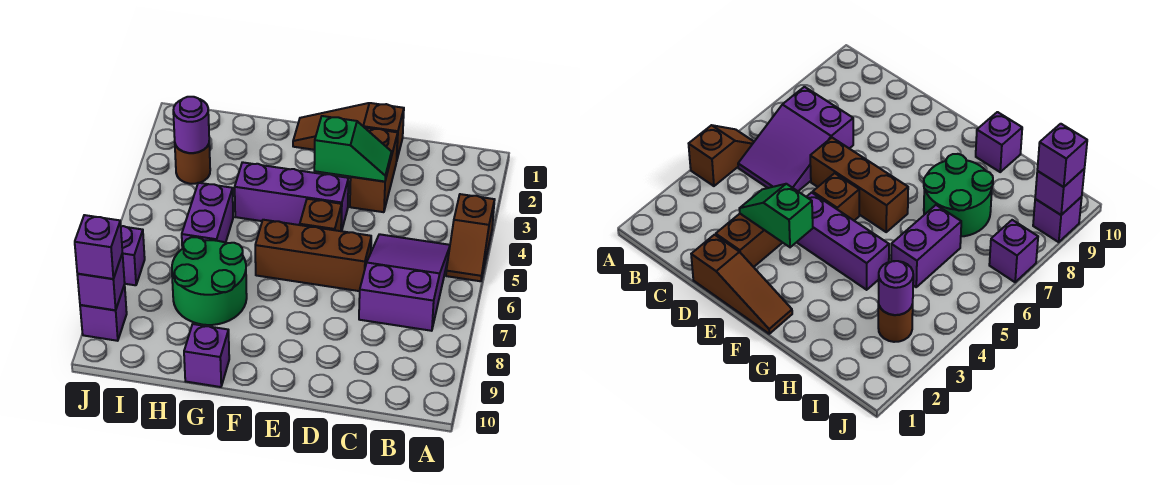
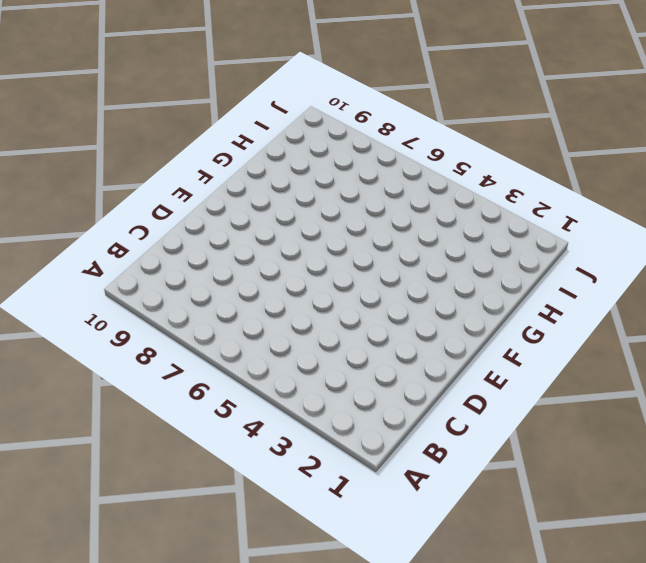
none -> brown slope A4:A5 level 1 top 4
none -> purple slope B5:C7 level 1 top 7
none -> brown slope D1:F1 level 1 top D

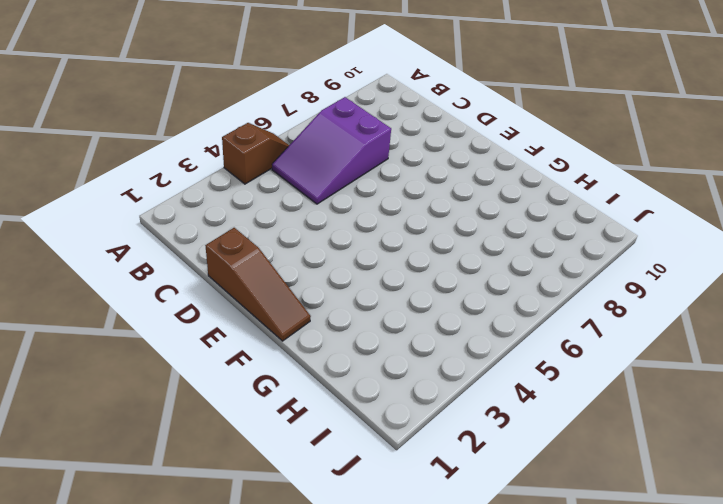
none -> brown brick D2:D3 level 1
none -> brown brick D6:F6 level 1
none -> purple brick E4:G4 level 1

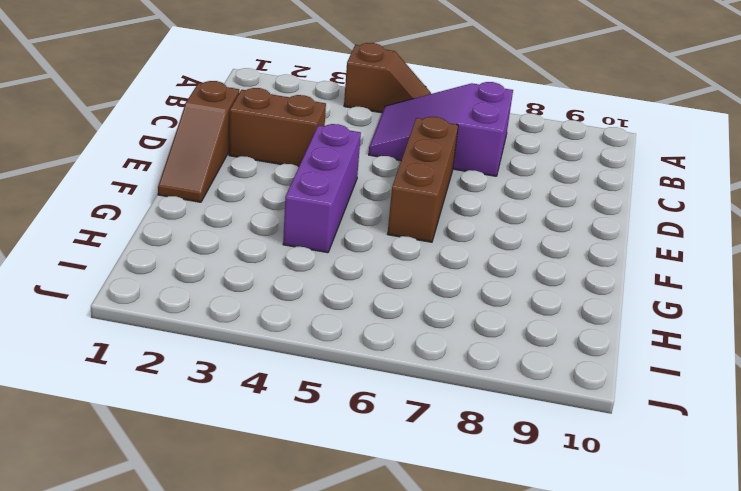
none -> brown brick E5 level 1
none -> green round brick G7:H8 level 1
none -> purple brick G10 level 1

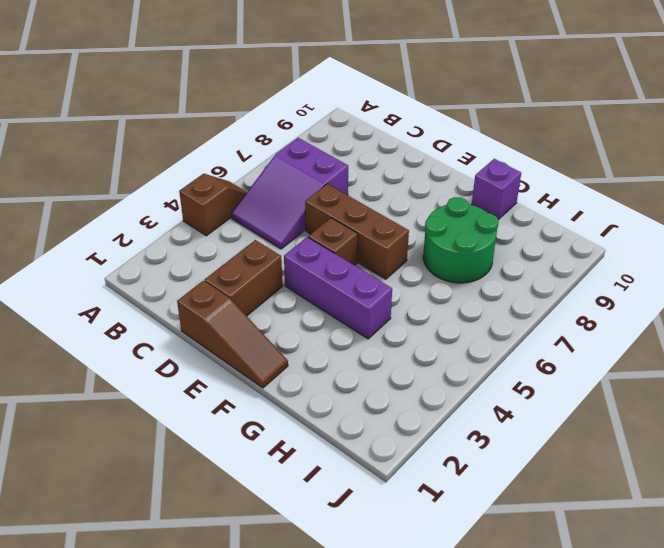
none -> purple brick H5:H6 level 1
none -> brown round brick I3 level 1
none -> purple brick J7 level 1

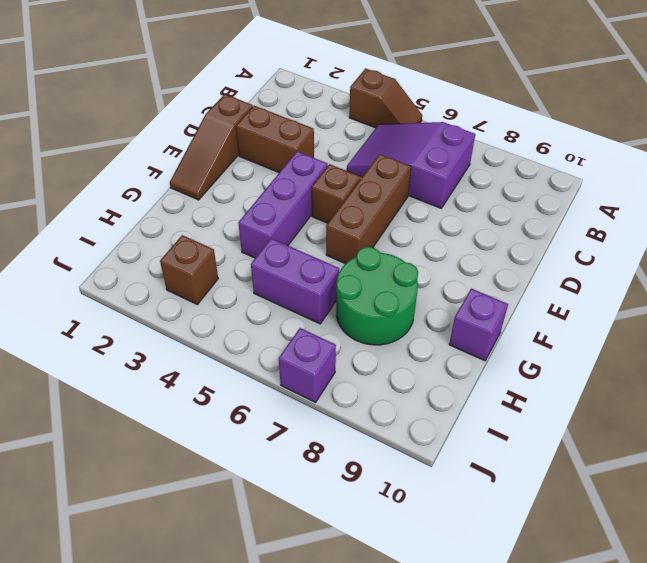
brown brick I3 level 1 -> brown round brick I3 level 1
none -> purple brick J9 level 1
none -> green slope D3:E3 level 2 top E
none -> purple round brick I3 level 2

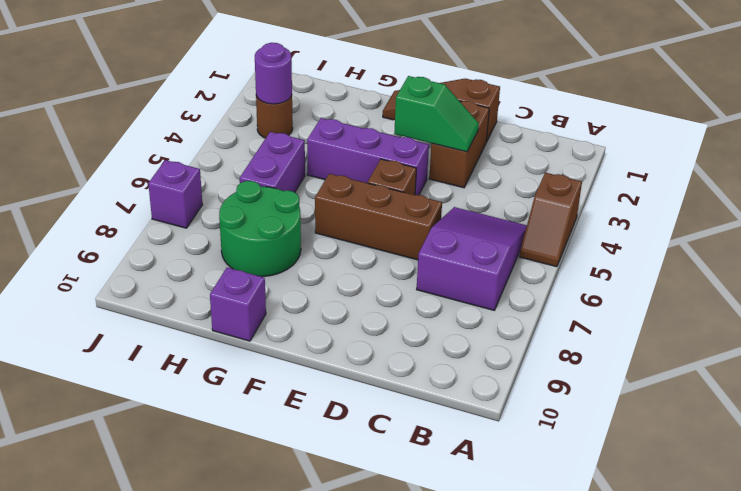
none -> purple brick J9 level 1
none -> purple brick J9 level 2
none -> purple brick J9 level 3

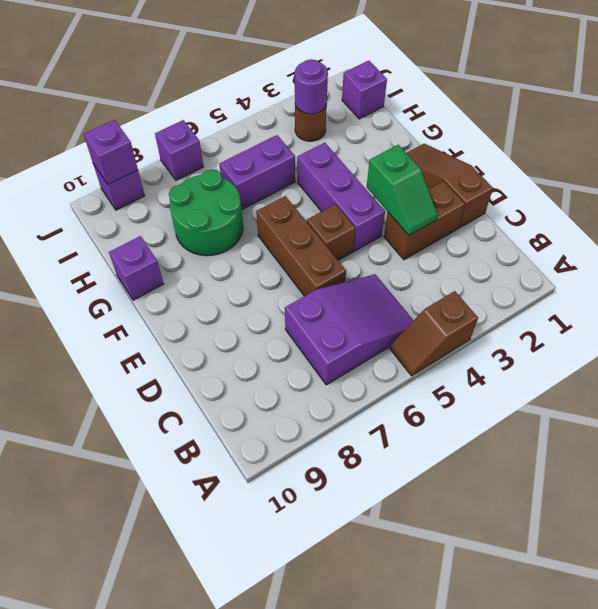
purple brick I1 level 1 -> purple brick J9 level 3

